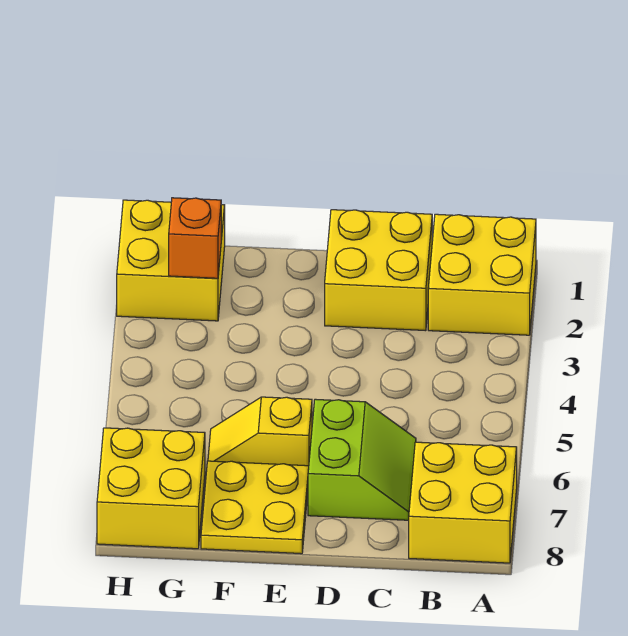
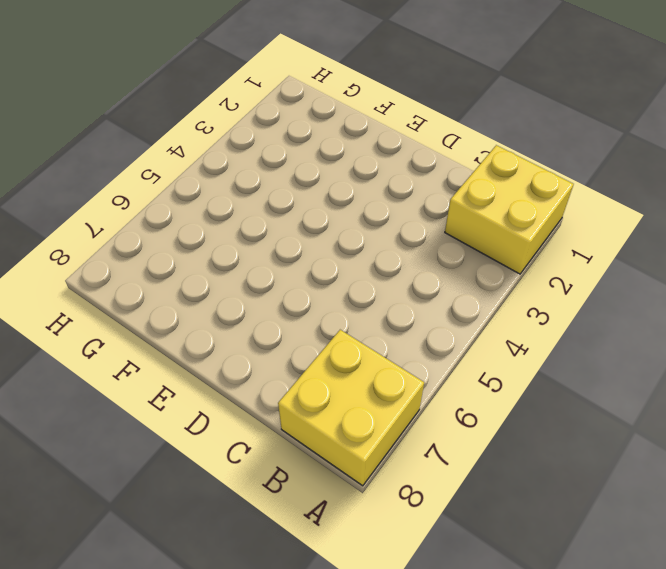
none -> yellow brick C1:D2 level 1
none -> lime slope C6:D7 level 1 top D

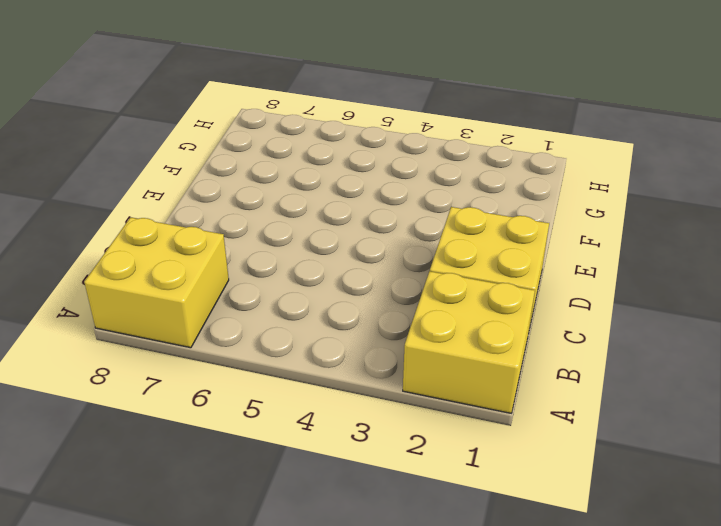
none -> lime slope C6:D7 level 1 top D
none -> yellow slope E6:F6 level 1 top E

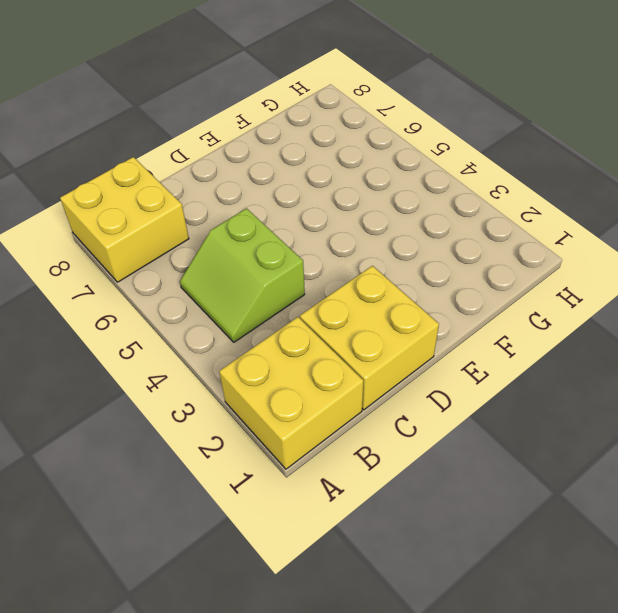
lime slope B4:C5 level 1 top C -> lime slope C6:D7 level 1 top D
none -> yellow slope E6:F6 level 1 top E
none -> yellow plate E7:F8 level 1

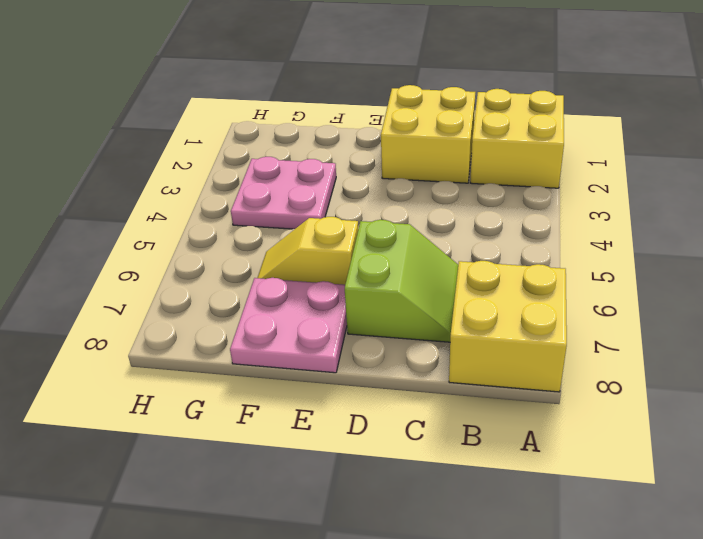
pink plate E7:F8 level 1 -> yellow plate E7:F8 level 1
pink plate F3:G4 level 1 -> none
none -> yellow brick G1:H2 level 1
none -> yellow brick G7:H8 level 1

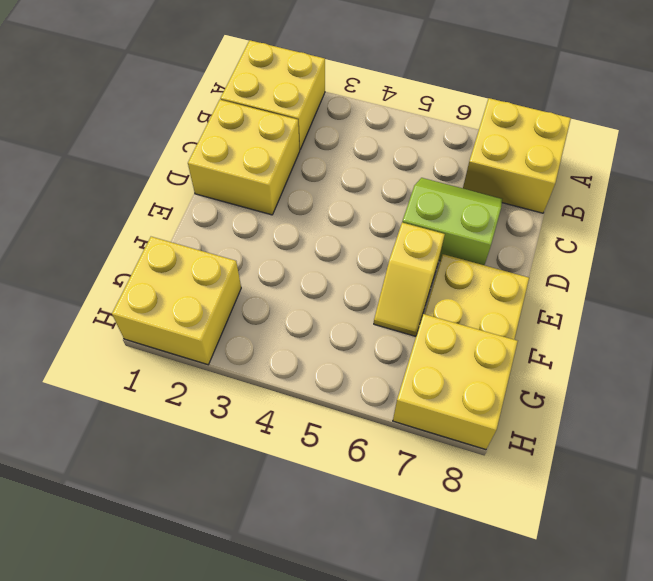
none -> orange brick G2 level 2

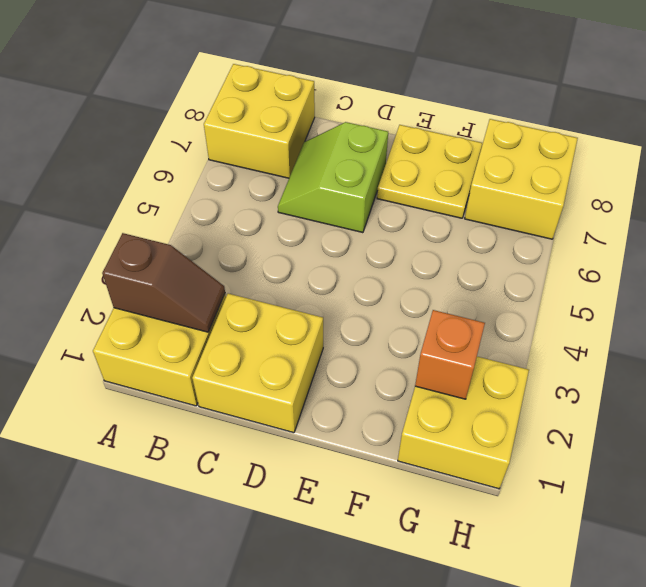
brown slope A2:B2 level 2 top A -> none
none -> yellow slope E6:F6 level 1 top E

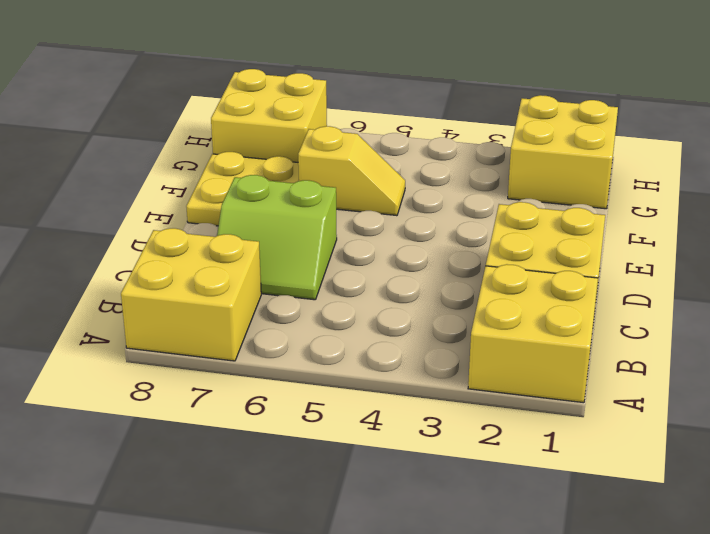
yellow slope F5:F6 level 1 top 6 -> yellow slope E6:F6 level 1 top E
none -> orange brick G2 level 2

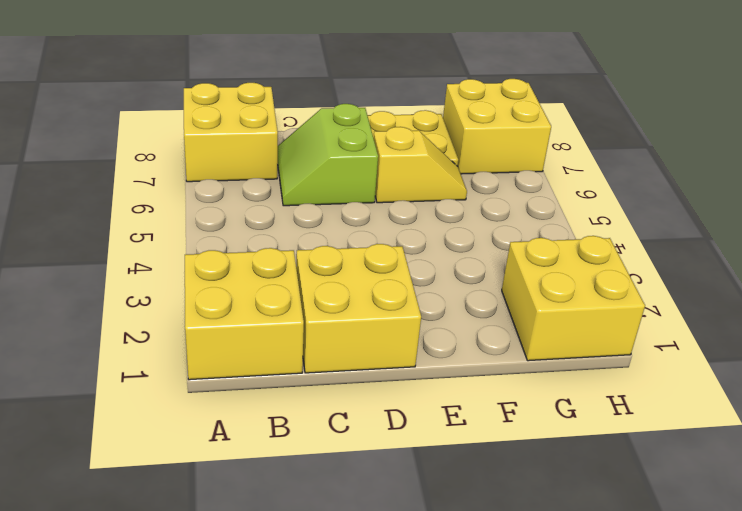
none -> orange brick G2 level 2

